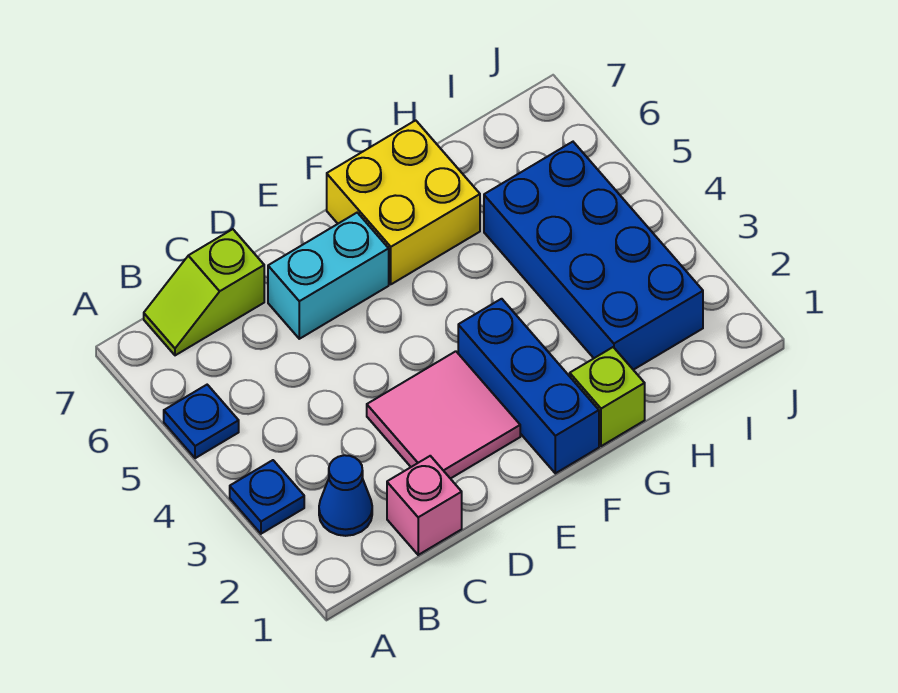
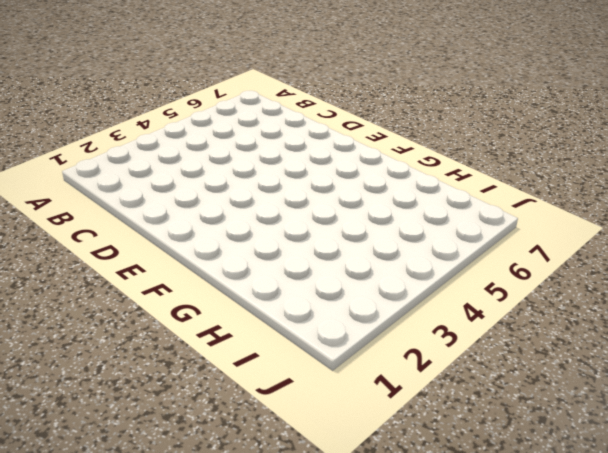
none -> blue plate A3 level 1
none -> blue plate A5 level 1

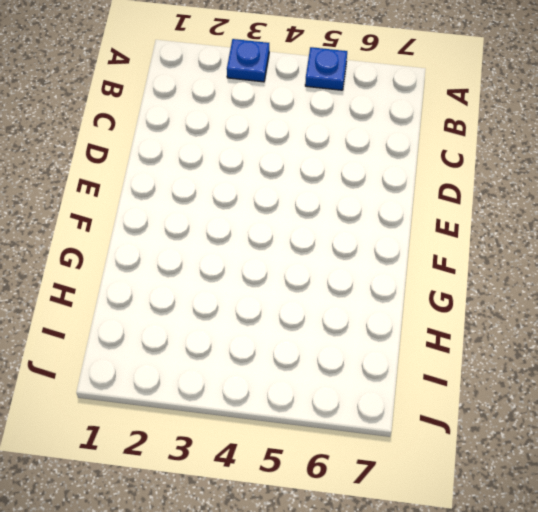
none -> blue cone B2 level 1
none -> lime slope B7:C7 level 1 top C

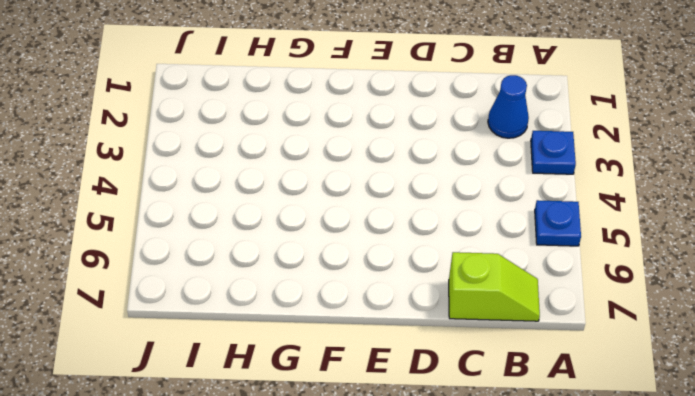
none -> pink brick C1 level 1
none -> pink tile D2:E3 level 1

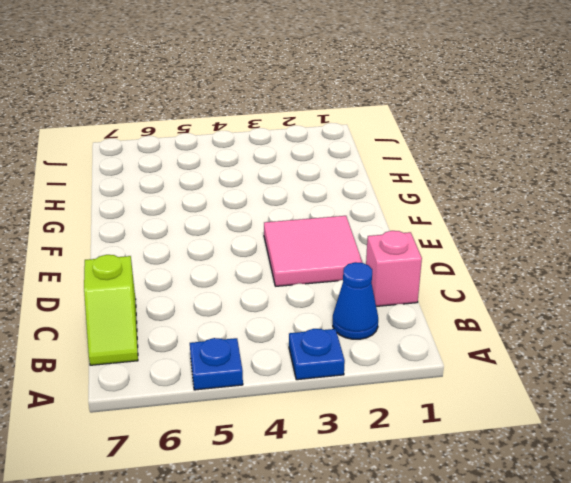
none -> cyan brick D6:E6 level 1
none -> blue brick F1:F3 level 1

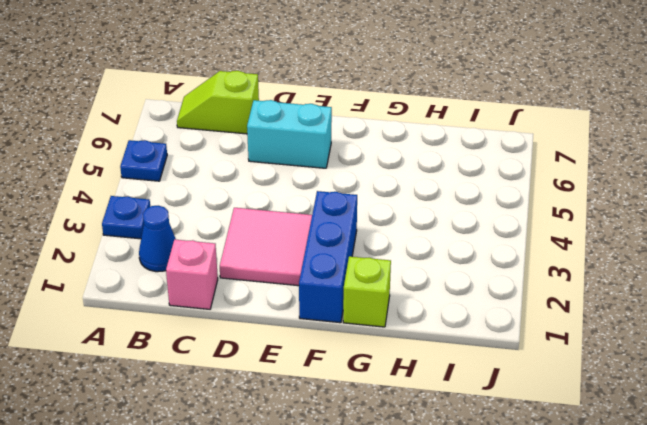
none -> yellow brick F6:G7 level 1
none -> blue brick H2:I5 level 1

